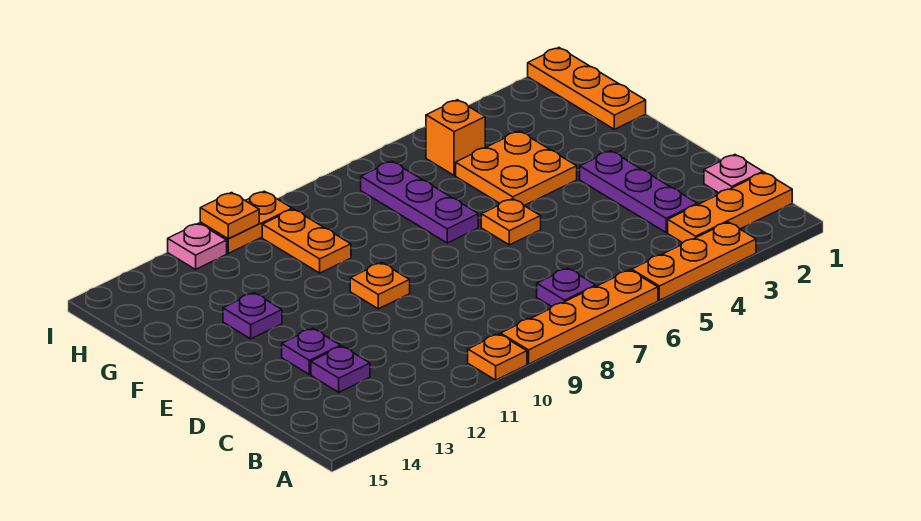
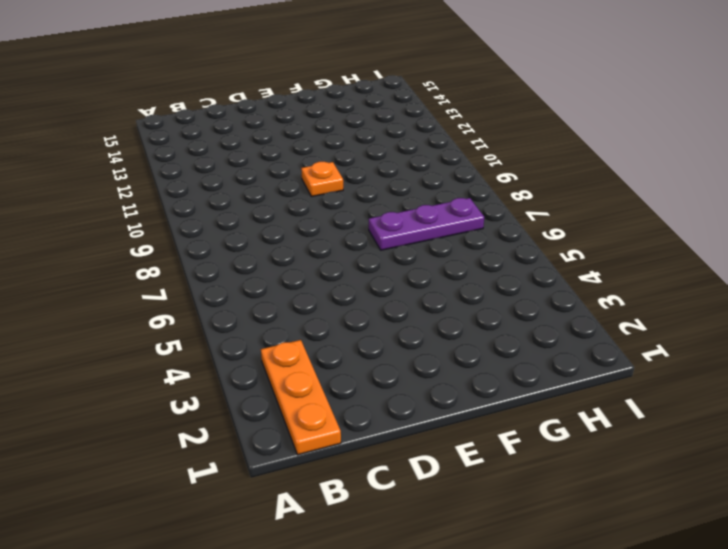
none -> orange plate A3:A5 level 1
none -> orange plate A6:A9 level 1
none -> orange plate A10 level 1

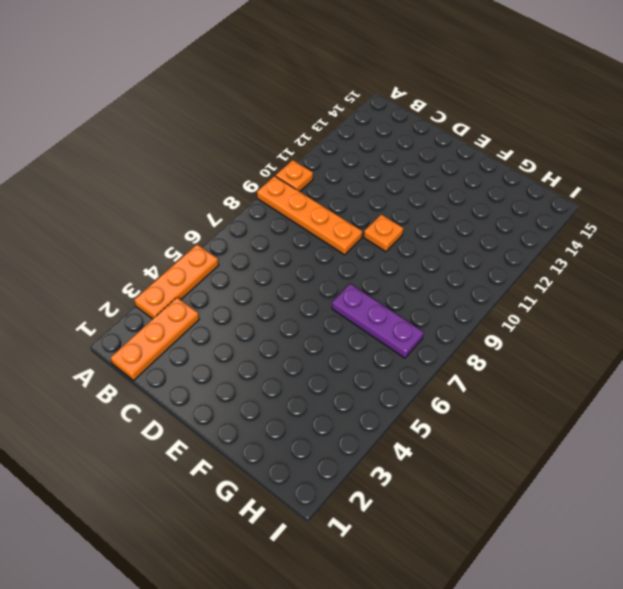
orange plate A9:D9 level 1 -> orange plate A6:A9 level 1
none -> purple plate B7 level 1
none -> pink plate C1 level 1
none -> purple plate C3:E3 level 1

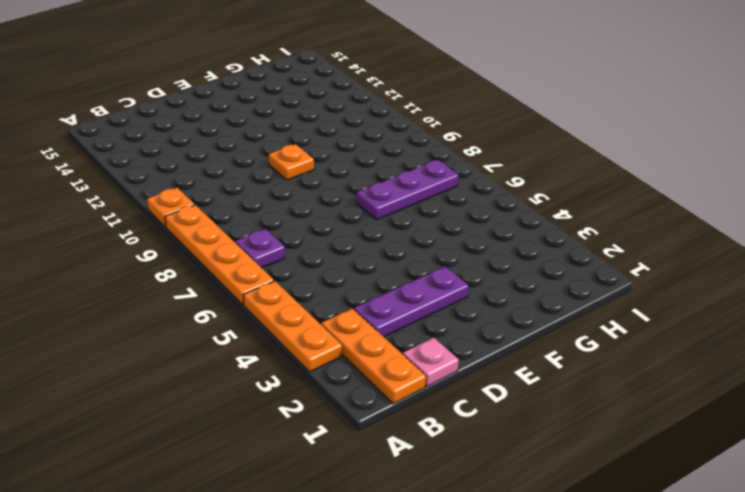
none -> purple plate C13 level 1
none -> purple plate D13 level 1
none -> orange plate E6 level 1

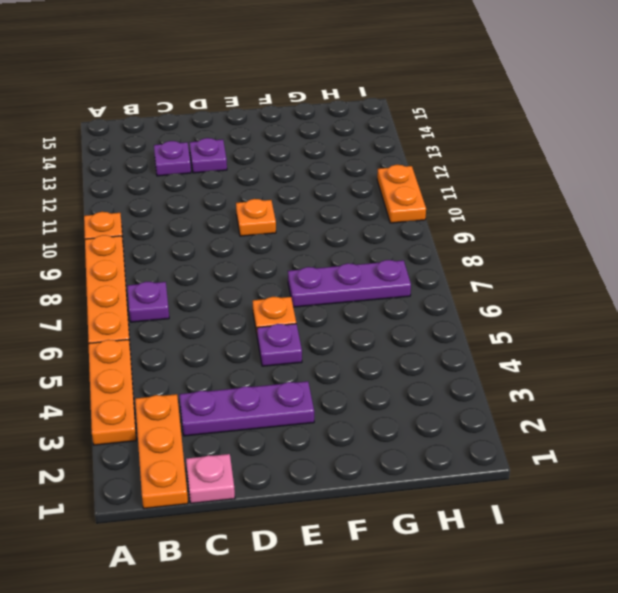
purple plate E5 level 1 -> purple plate F13 level 1
none -> orange plate F4:G5 level 1
none -> orange plate G1:I1 level 1
none -> orange plate G10:H10 level 1

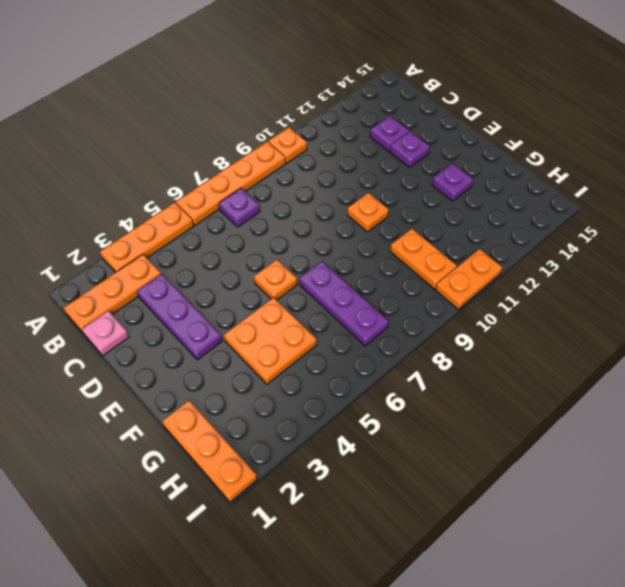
none -> orange brick H5 level 1
none -> pink plate I12 level 1
none -> orange plate I11 level 2

